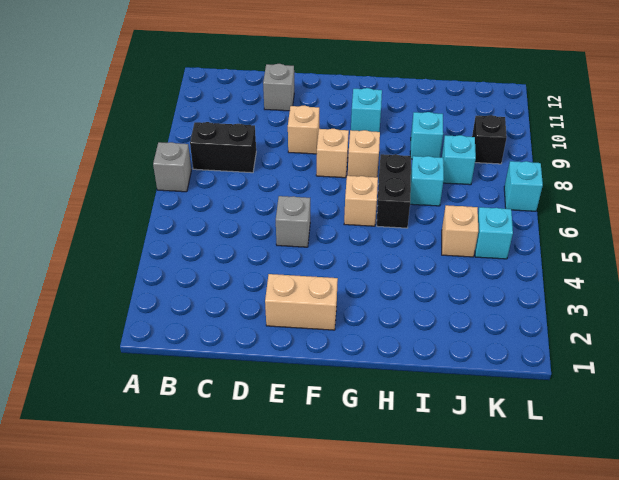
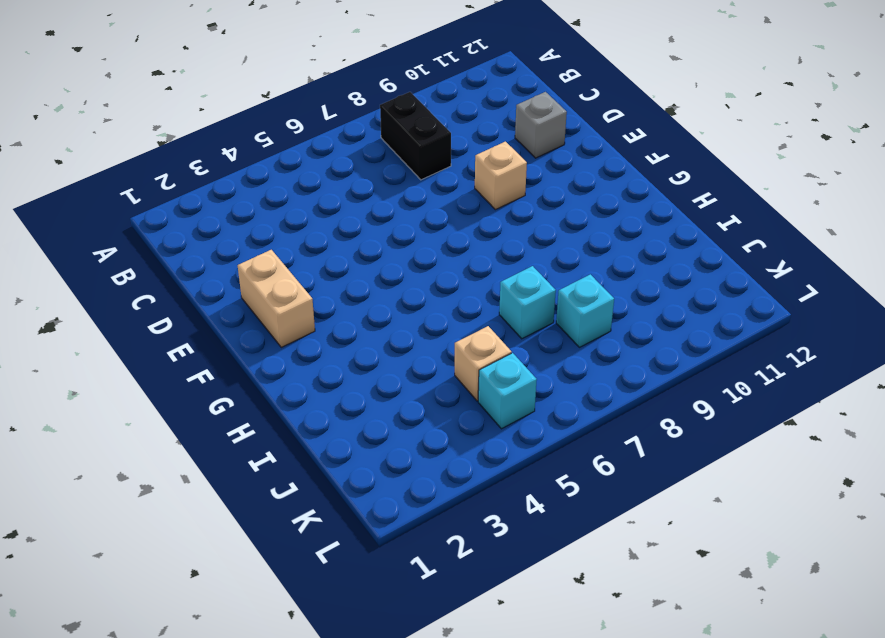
none -> grey brick A7 level 1
none -> grey brick E5 level 1
none -> tan brick F8 level 1

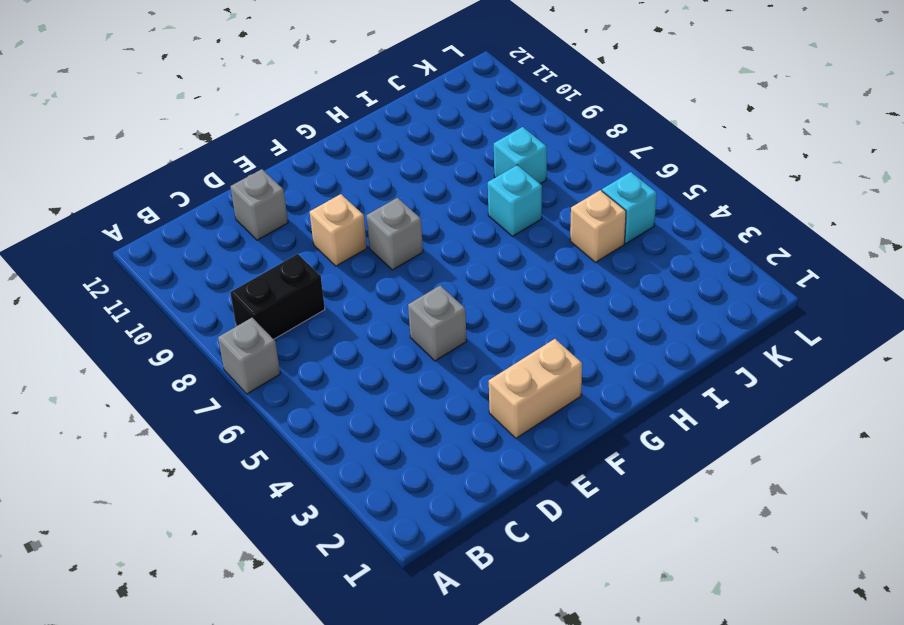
grey brick F8 level 1 -> tan brick F8 level 1
none -> tan brick G6 level 1
none -> tan brick G8 level 1
none -> cyan brick G10 level 1

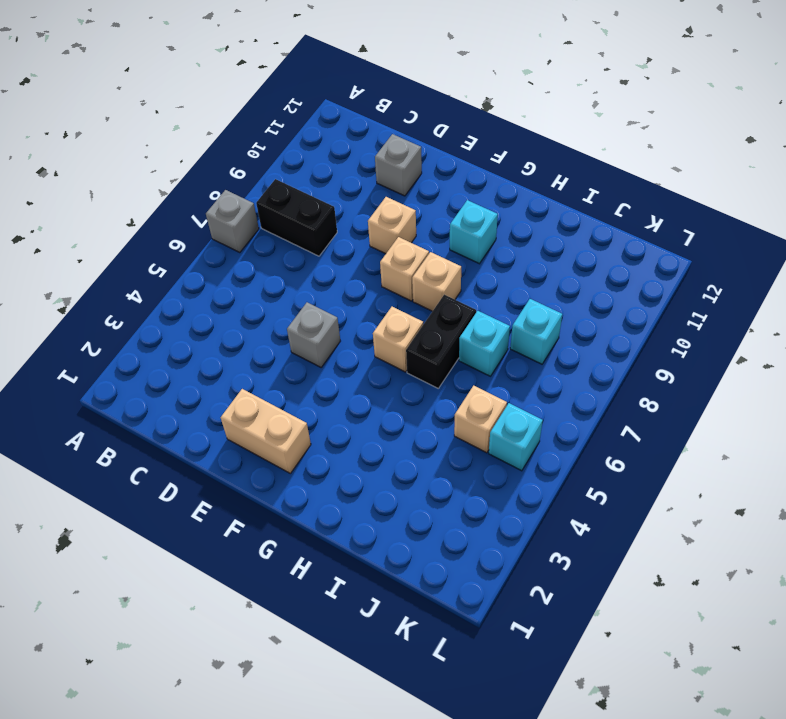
none -> cyan brick I9 level 1
none -> black brick K9 level 1
none -> cyan brick L7 level 1

